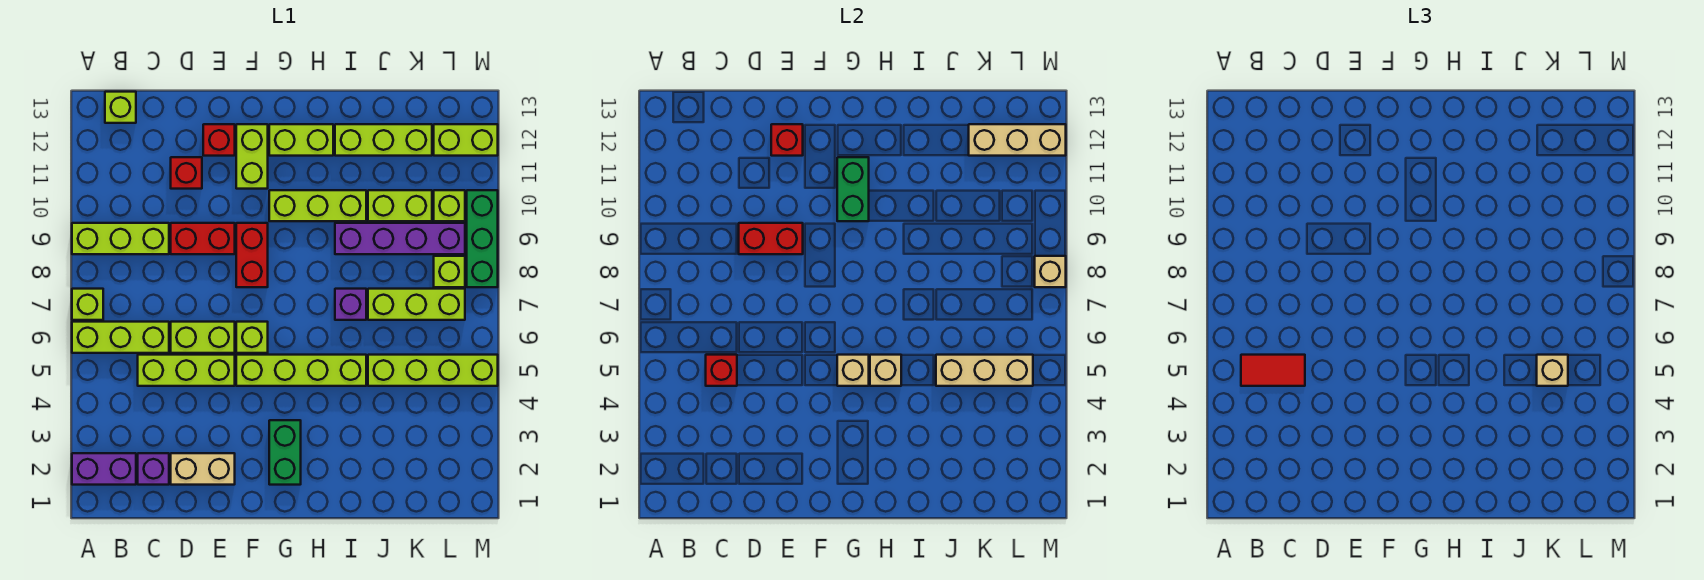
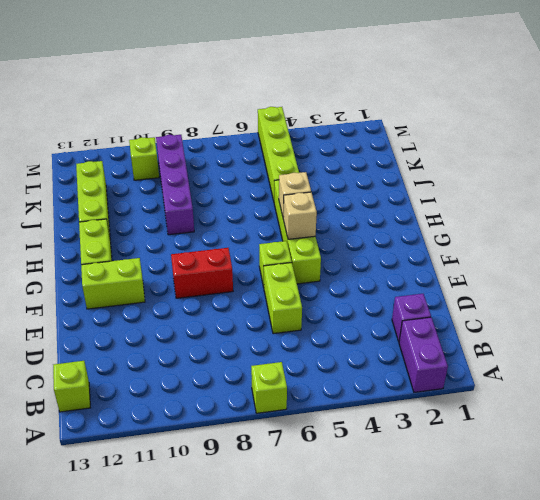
none -> lime brick A6:C6 level 1
none -> lime brick A9:C9 level 1
none -> lime brick C5:E5 level 1
none -> tan brick D2:E2 level 1

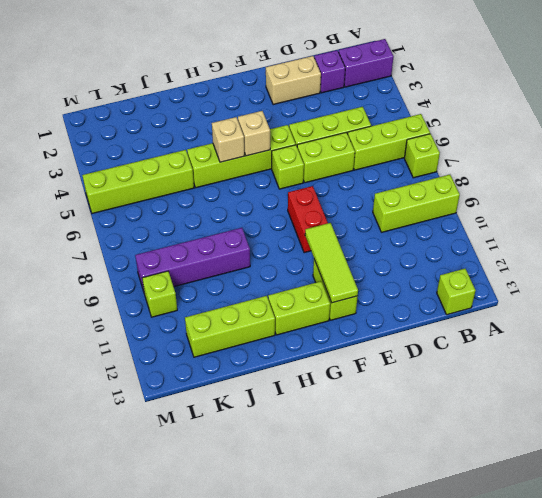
lime tile F10:F12 level 2 -> none
none -> red brick D9:E9 level 1
none -> red brick D11 level 1
none -> red brick E12 level 1
none -> green brick G2:G3 level 1

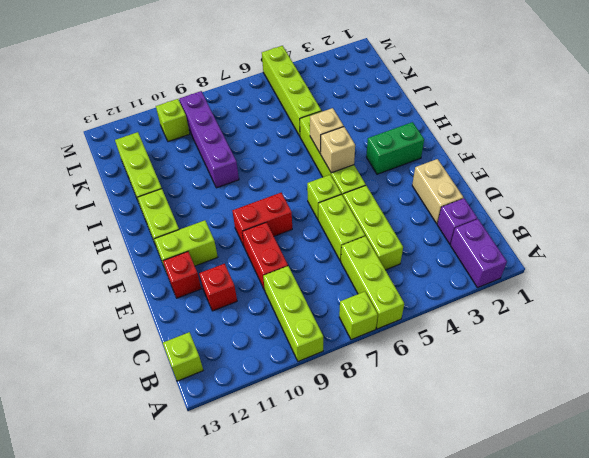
none -> lime brick G10:I10 level 1
none -> purple brick I7 level 1
none -> lime brick J7:L7 level 1
none -> lime brick J10:K10 level 1

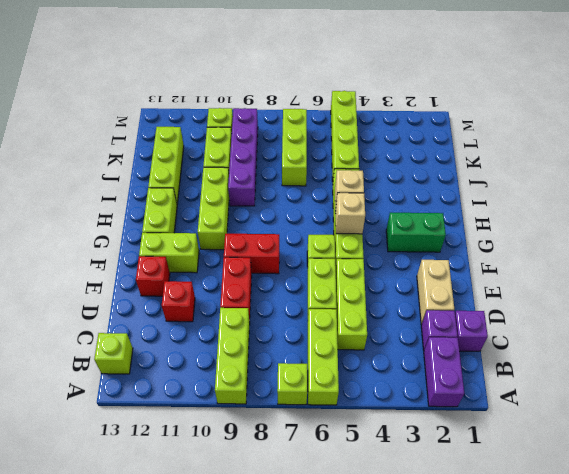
purple brick C1 level 1 -> purple brick I7 level 1
none -> lime brick L8 level 1
none -> lime brick L12:M12 level 1
none -> green brick M8:M10 level 1
none -> red brick C5 level 2

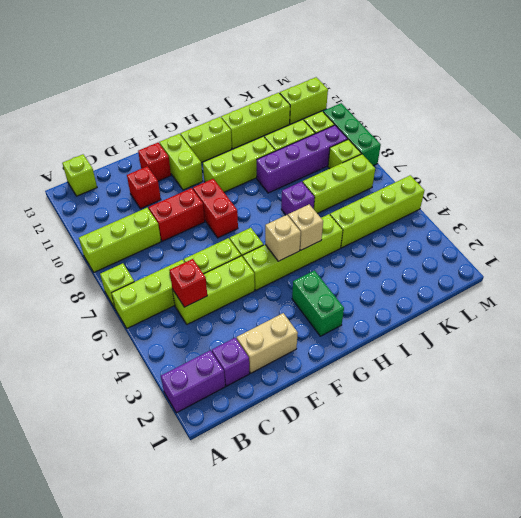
none -> red brick D9:E9 level 2
none -> red brick E12 level 2
none -> green brick G10:G11 level 2
none -> tan brick J5:L5 level 2

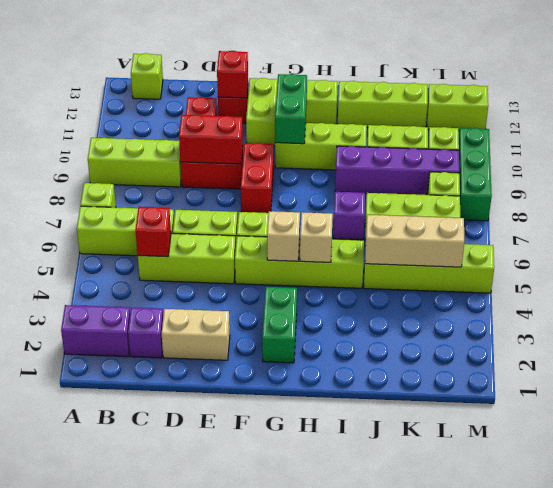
none -> tan brick K12:M12 level 2
none -> tan brick M8 level 2
none -> red tile B5:C5 level 3
none -> tan brick K5 level 3

